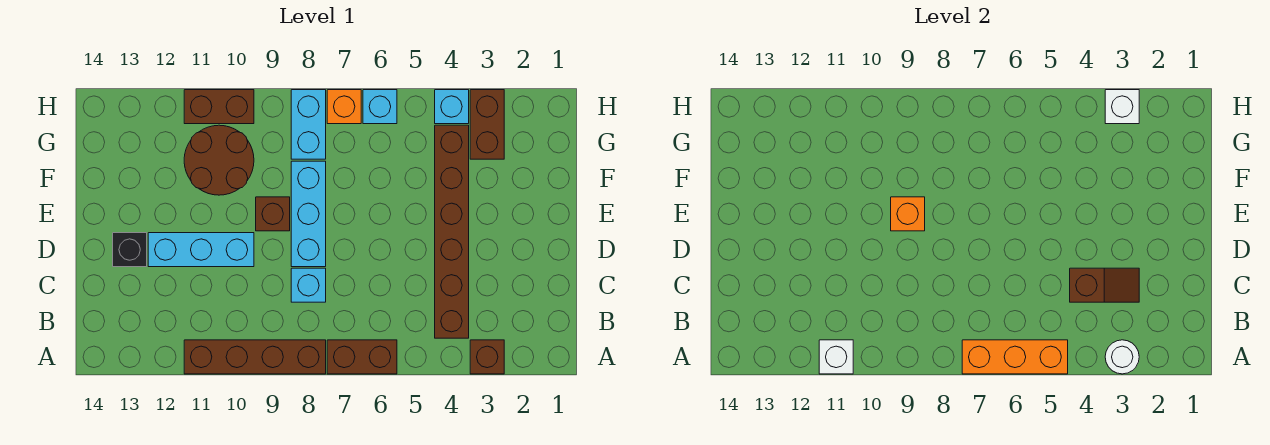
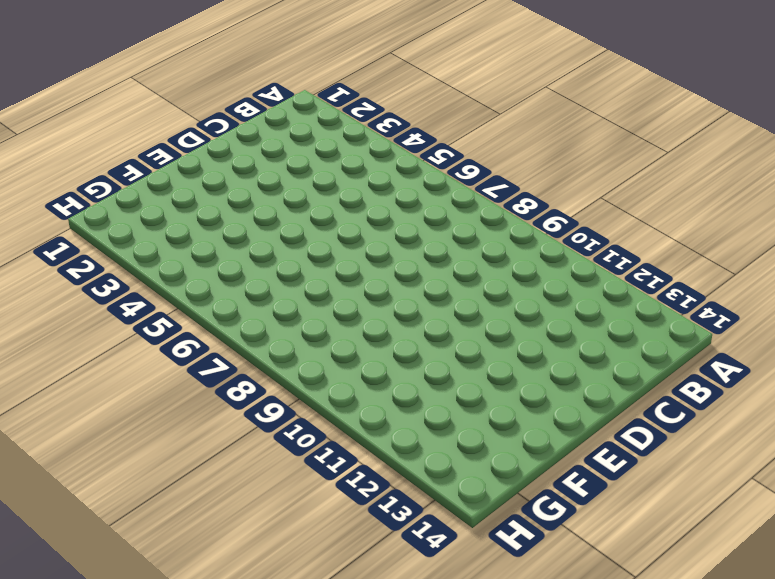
none -> brown brick A3 level 1
none -> brown brick A6:A7 level 1
none -> brown brick A8:A11 level 1

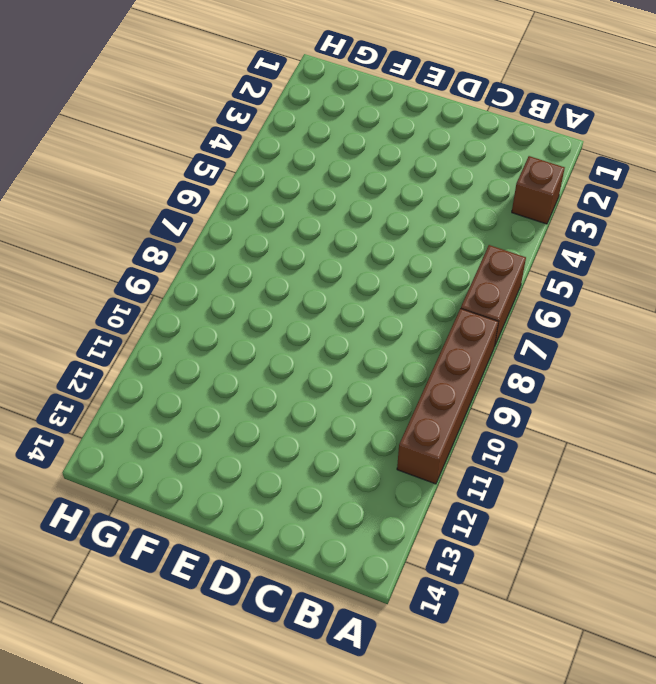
none -> brown brick B4:G4 level 1
none -> cyan brick C8 level 1
none -> cyan brick D8:F8 level 1

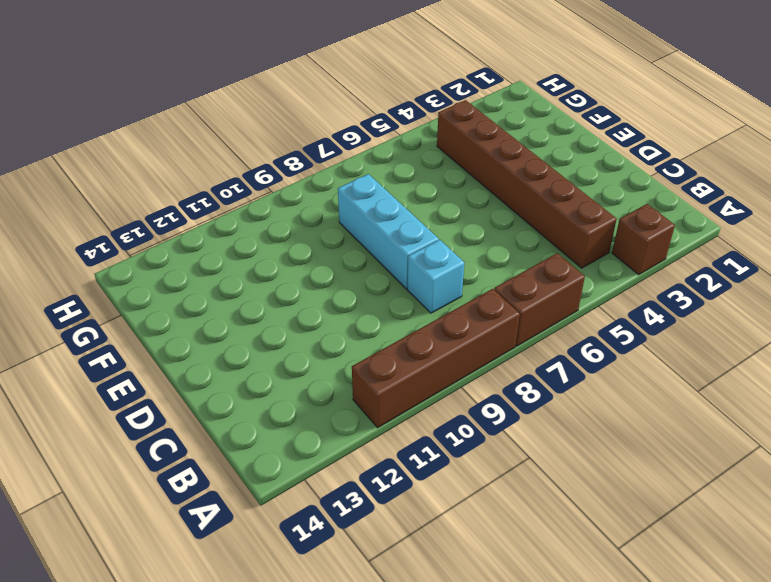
none -> cyan brick D10:D12 level 1
none -> black brick D13 level 1
none -> brown brick E9 level 1

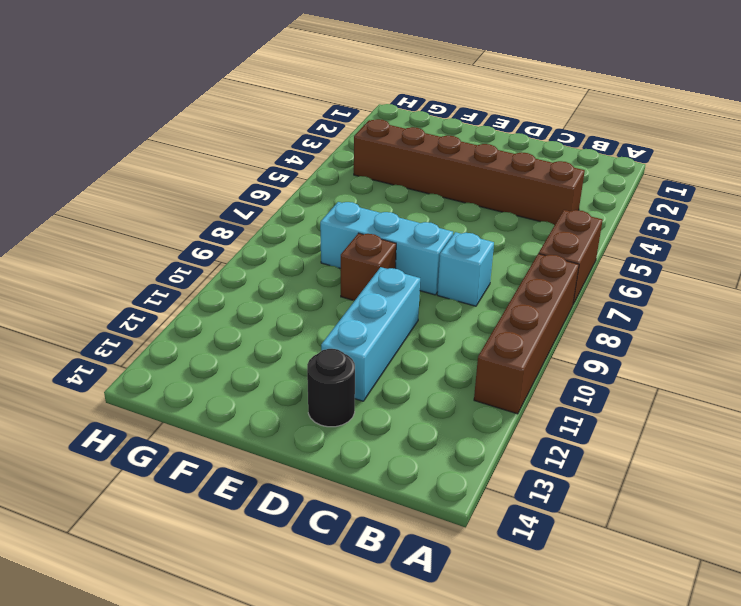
black round brick D13 level 1 -> black brick D13 level 1
none -> brown brick A3 level 1
none -> brown round brick F10:G11 level 1
none -> brown brick G3:H3 level 1

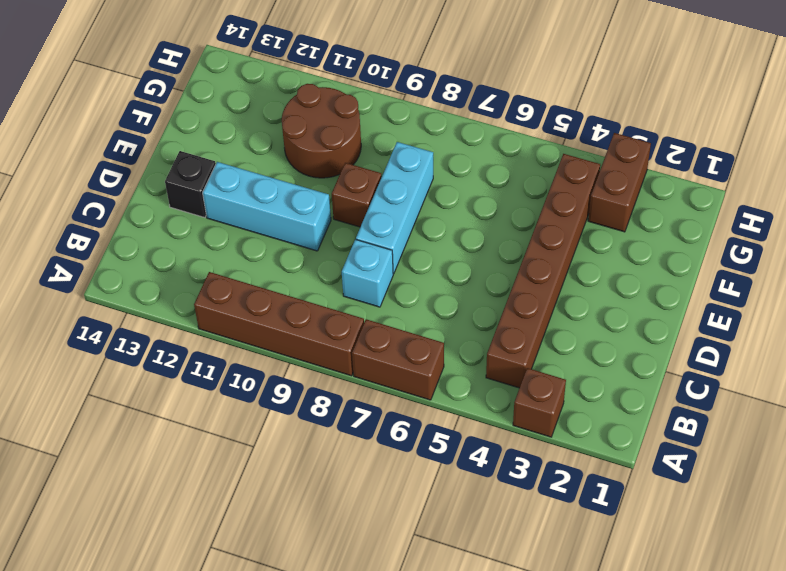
none -> cyan brick G8:H8 level 1
none -> cyan brick H4 level 1
none -> cyan brick H6 level 1

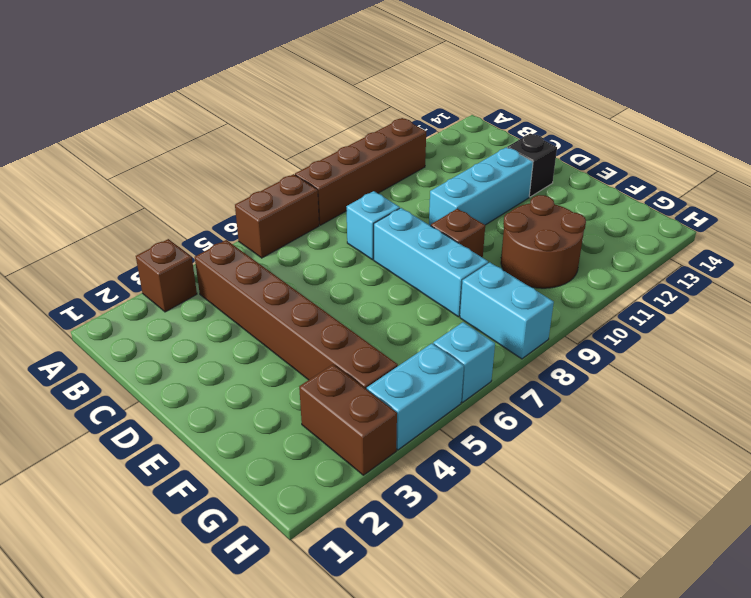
cyan brick H4:H5 level 1 -> cyan brick H4 level 1
none -> orange brick H7 level 1
none -> brown brick H10:H11 level 1
none -> white round brick A3 level 2

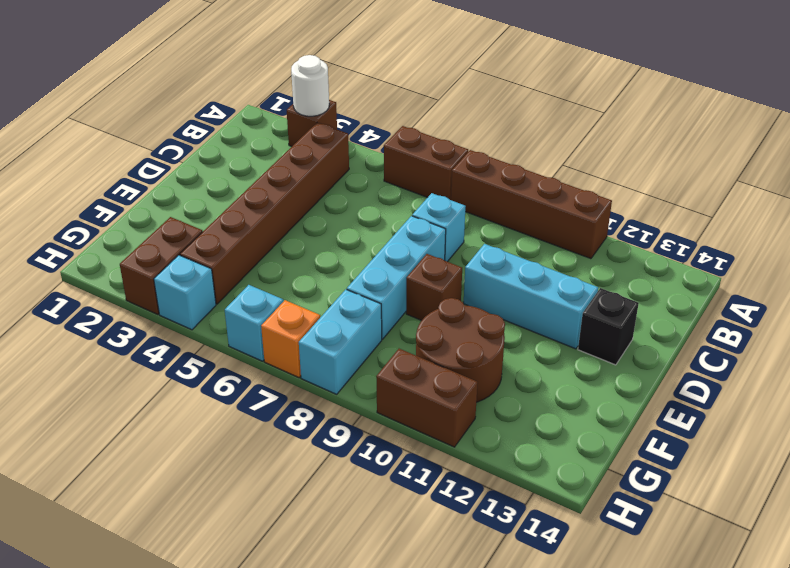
none -> orange brick A5:A7 level 2
none -> white brick A11 level 2
none -> brown slope C3:C4 level 2 top 4

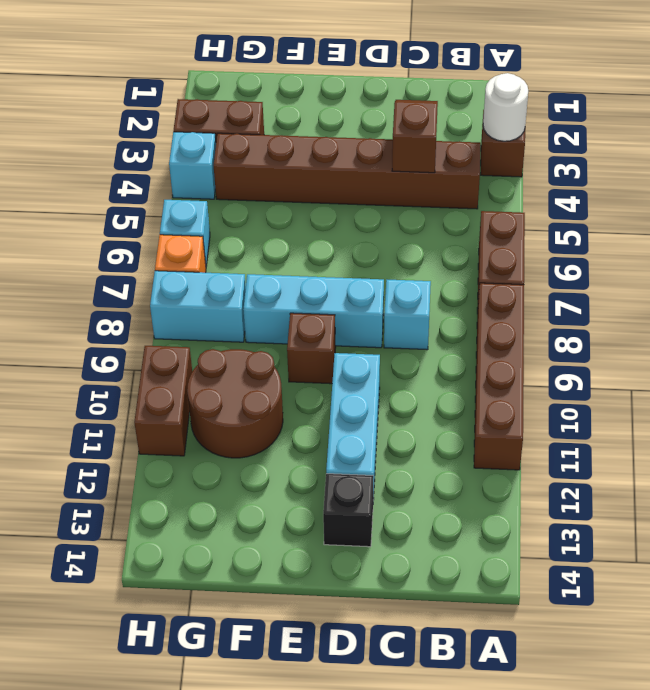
none -> orange brick A5:A7 level 2
none -> white brick A11 level 2
none -> orange brick E9 level 2

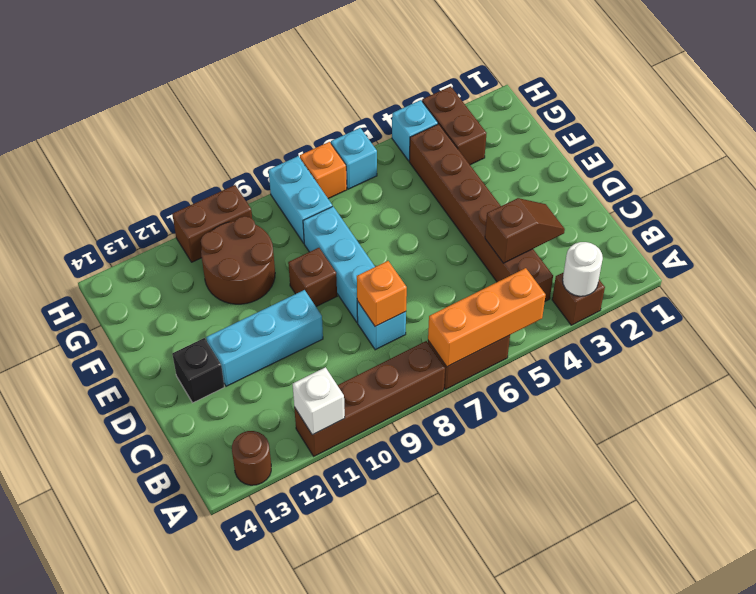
brown round brick A13 level 1 -> none
orange brick C8 level 2 -> orange brick E9 level 2
none -> white brick H3 level 2

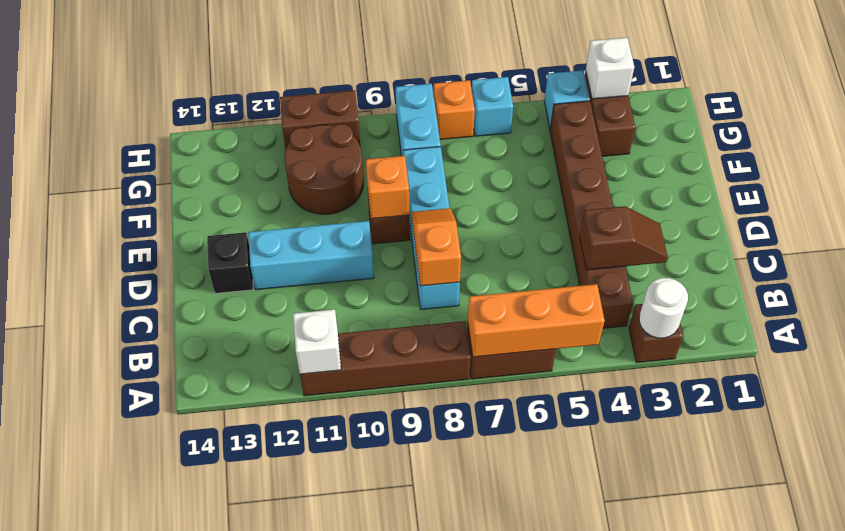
orange slope C8:D8 level 2 top C -> none

